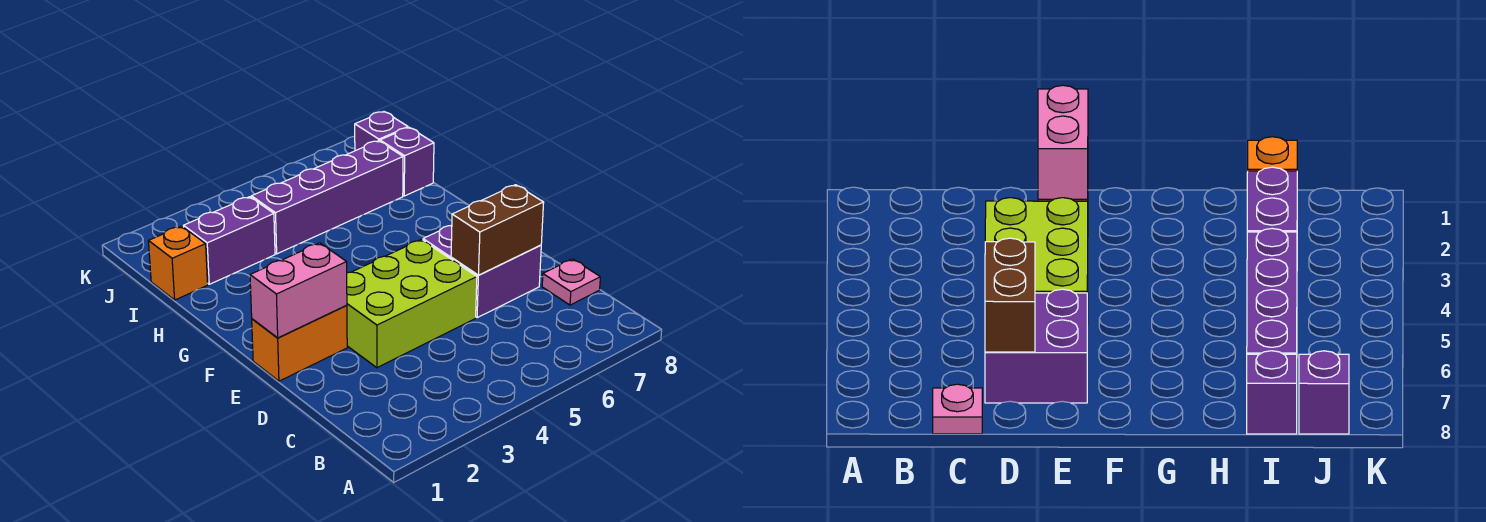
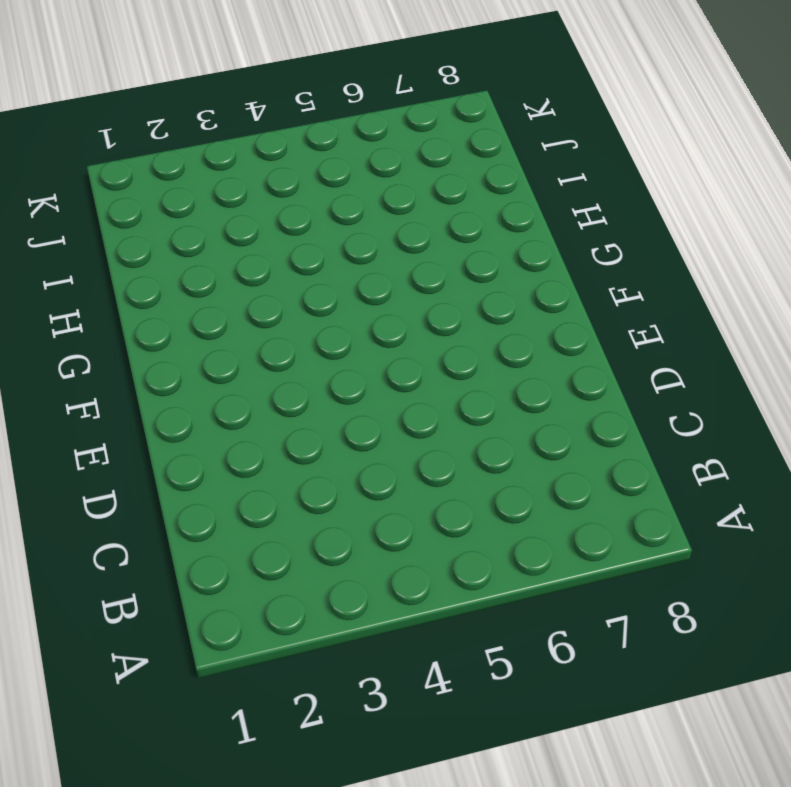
none -> pink plate C8 level 1
none -> lime brick D3:E5 level 1

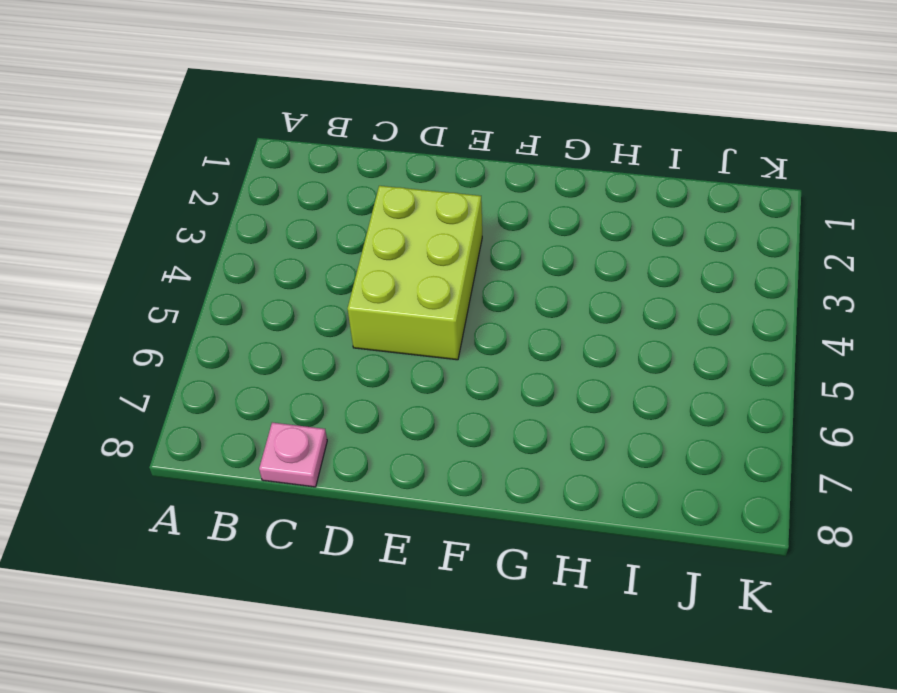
none -> purple brick D6:E7 level 1
none -> orange brick E1:E2 level 1

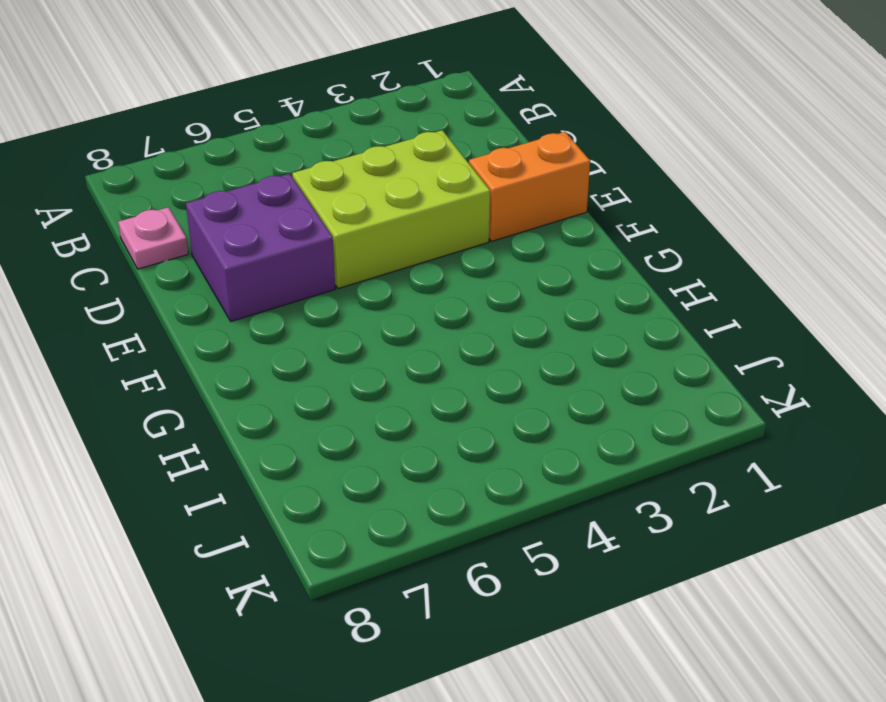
none -> orange brick I1 level 1
none -> purple brick I2:I3 level 1

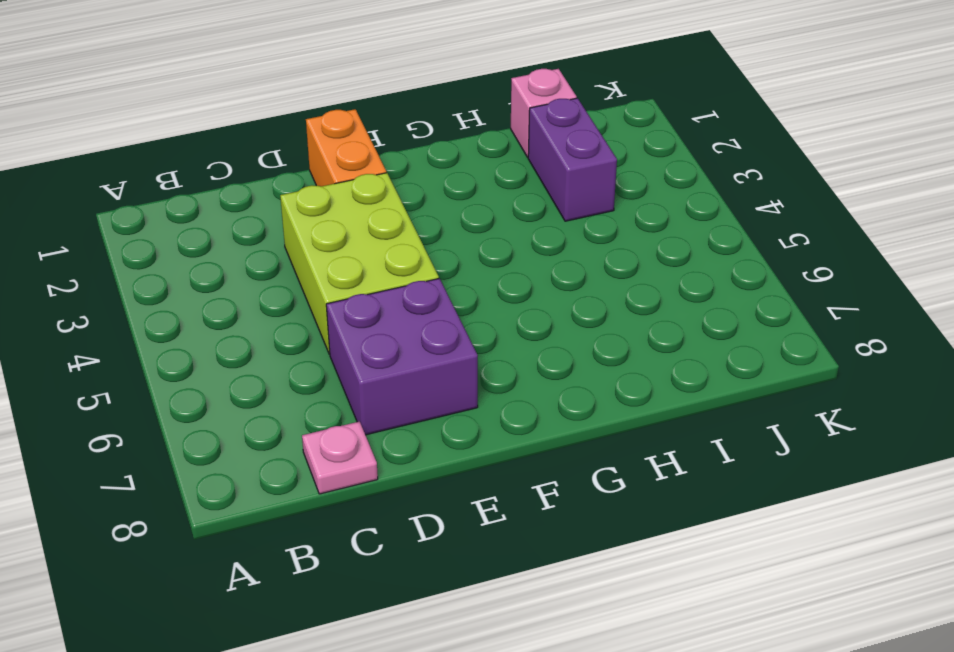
pink brick I1 level 1 -> orange brick I1 level 1
none -> purple brick I4:I7 level 1
none -> purple brick I8 level 1

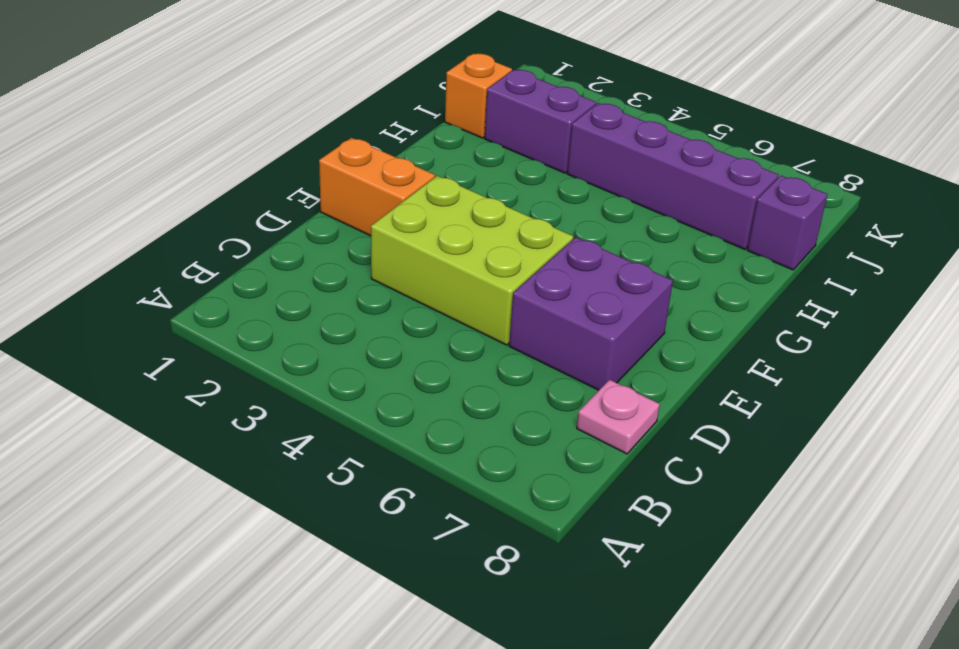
none -> purple brick J8 level 1
none -> brown brick D6:D7 level 2

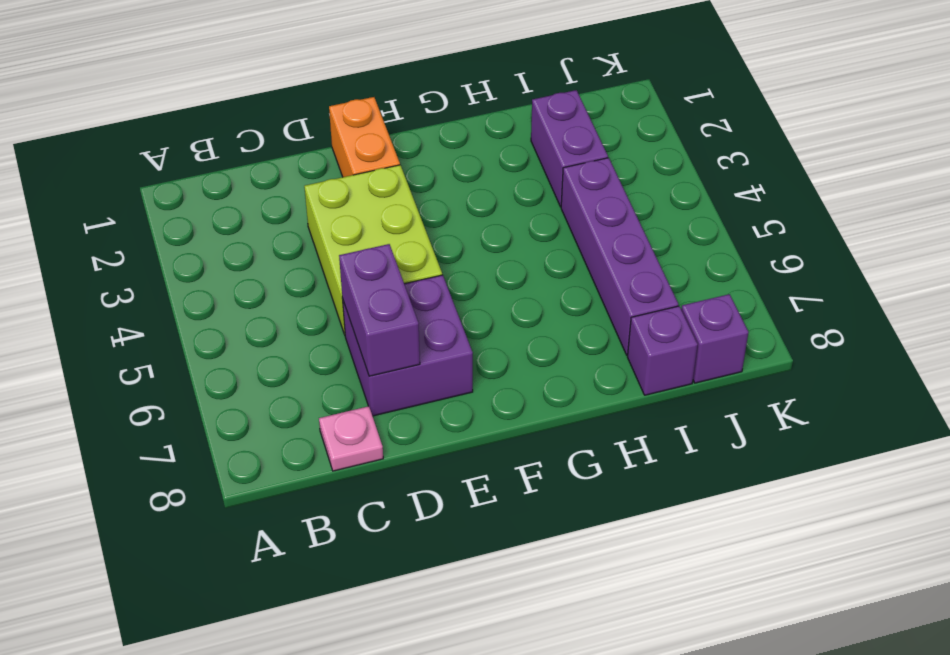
purple brick D6:D7 level 2 -> brown brick D6:D7 level 2
none -> orange brick I1 level 1
none -> pink brick E1:E2 level 2

